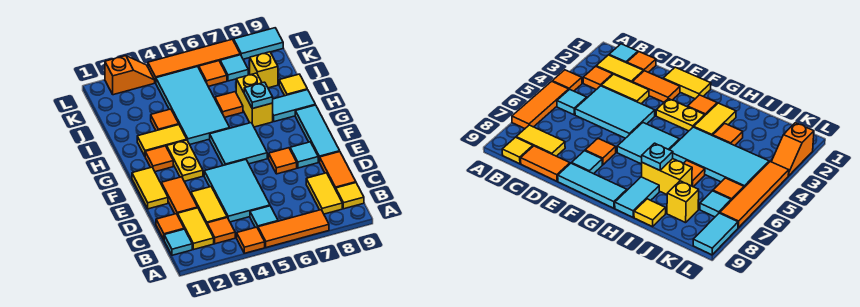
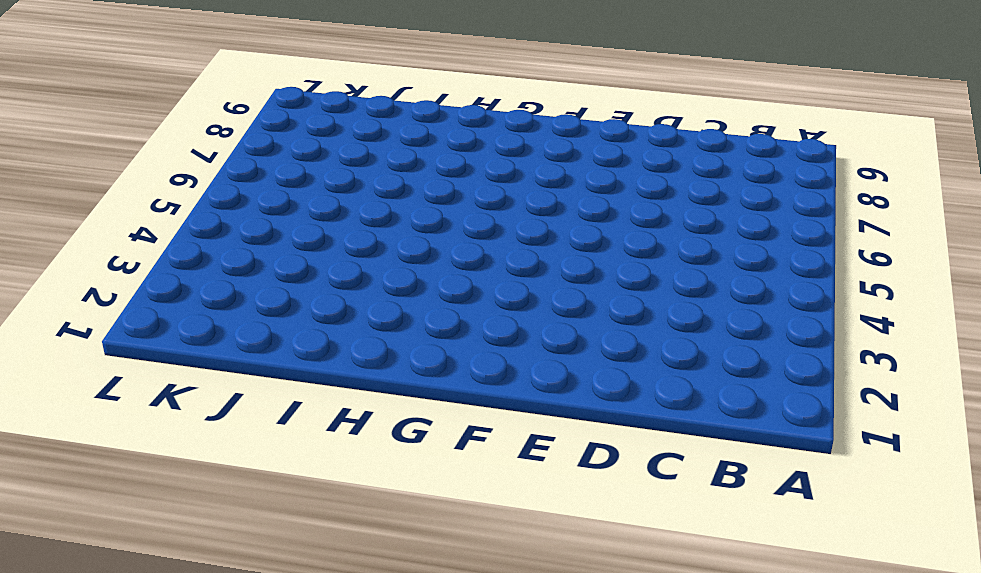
none -> orange tile A4 level 1
none -> orange tile A5:A7 level 1
none -> cyan tile B1 level 1
none -> yellow tile B2:C2 level 1

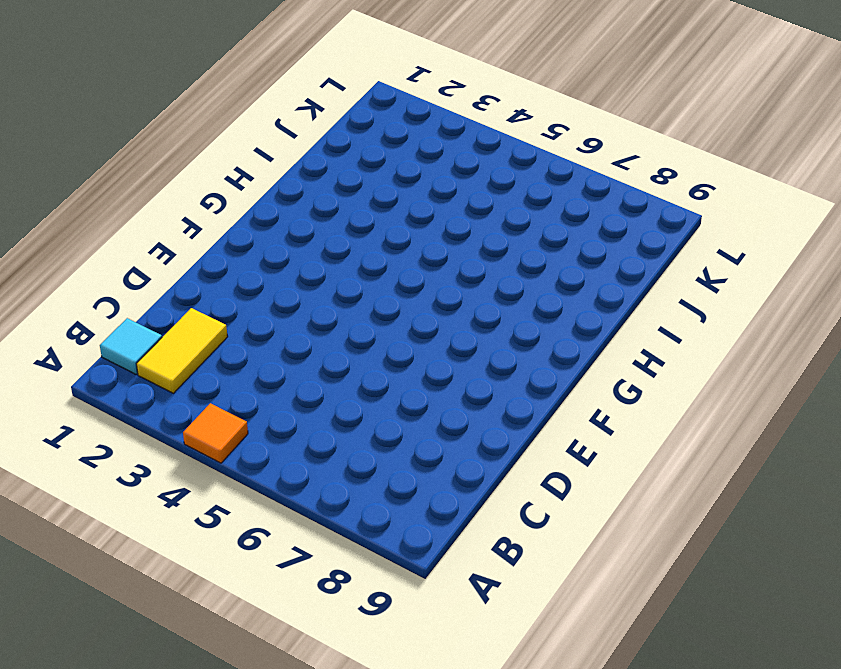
none -> orange tile A5:A7 level 1
none -> orange tile B3 level 1
none -> cyan tile B5 level 1
none -> yellow tile B8:C8 level 1

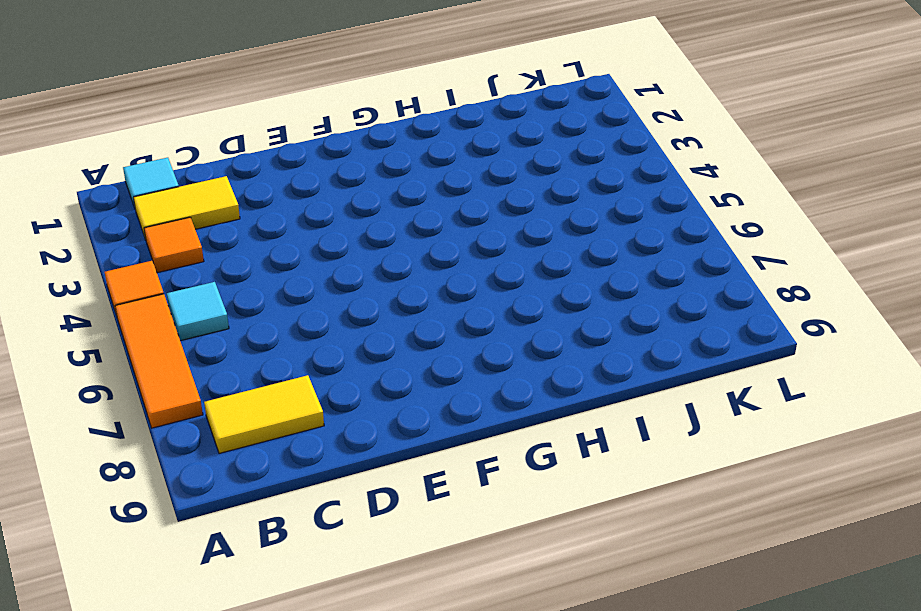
none -> yellow tile B9 level 1
none -> orange tile C1 level 1
none -> yellow tile C3:D3 level 1
none -> cyan tile C4:E5 level 1

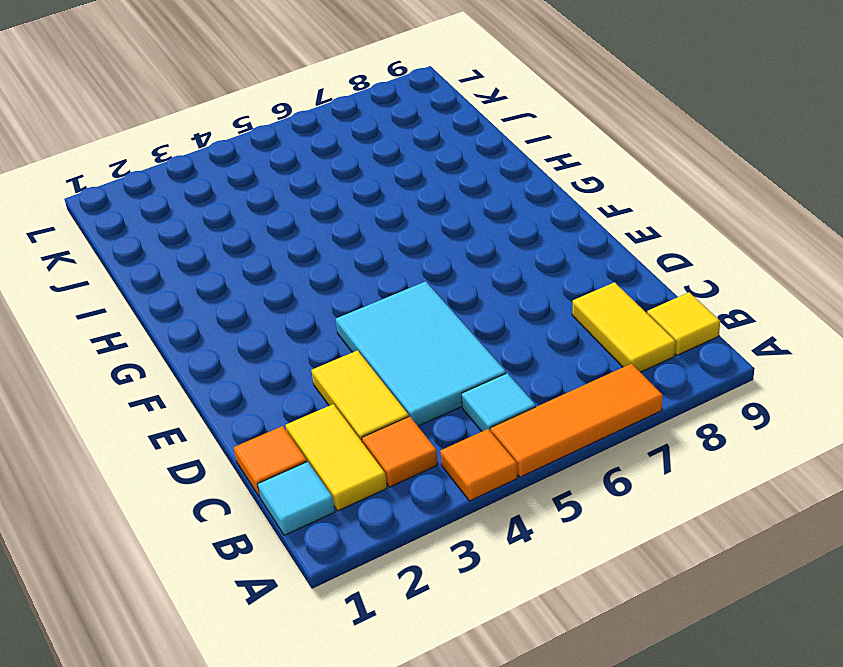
none -> orange tile C9:D9 level 1
none -> orange tile D2:E2 level 1
none -> yellow tile E1:F1 level 1
none -> orange tile E7 level 1

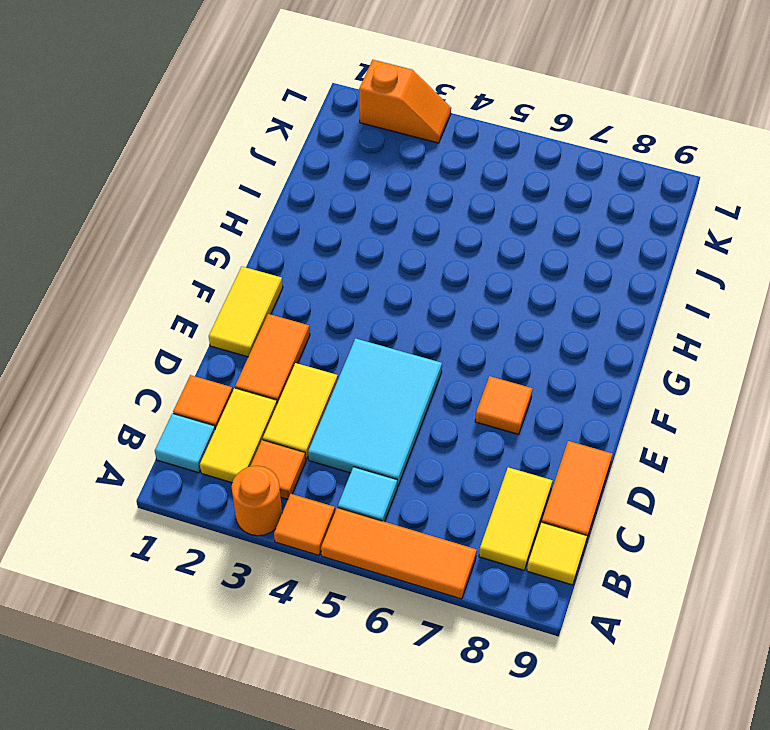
orange round brick A3 level 1 -> none
none -> cyan tile E8 level 1
none -> cyan tile E9:G9 level 1
none -> yellow plate F3:G3 level 1
none -> cyan tile F5:G6 level 1

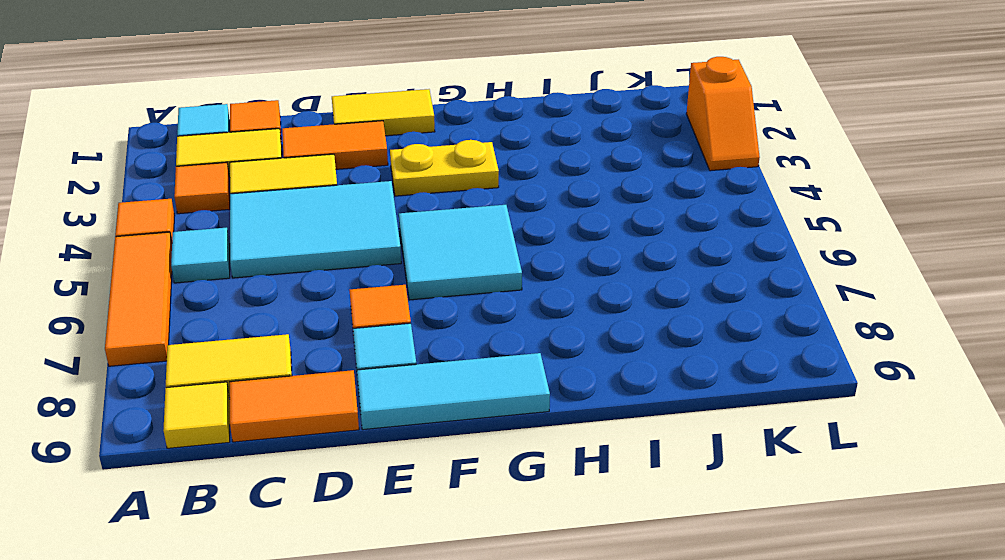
none -> orange tile G2 level 1
none -> yellow tile H2:H3 level 1
none -> cyan tile H4:K5 level 1
none -> yellow brick H7:I7 level 1

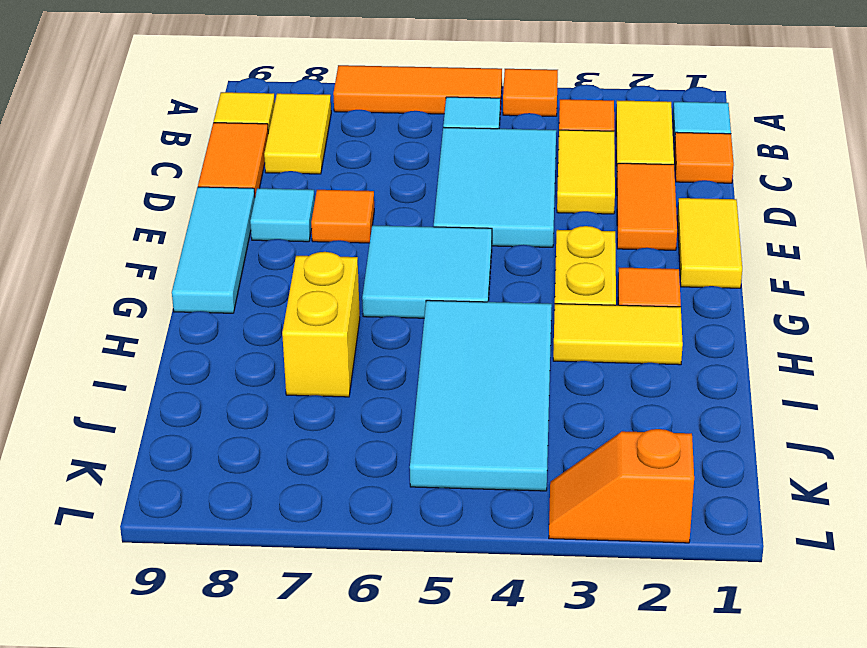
none -> cyan tile H8:H9 level 1
none -> orange tile I3 level 1
none -> orange tile I6 level 1
none -> yellow tile I9 level 1

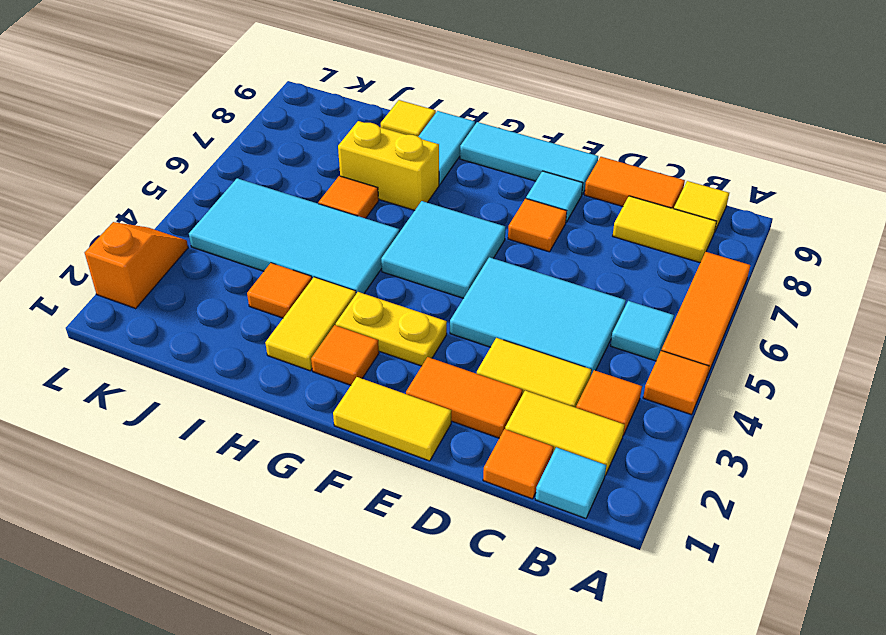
none -> yellow brick J8 level 1
none -> orange tile K6 level 1
none -> cyan tile K7 level 1
none -> orange tile L4:L7 level 1

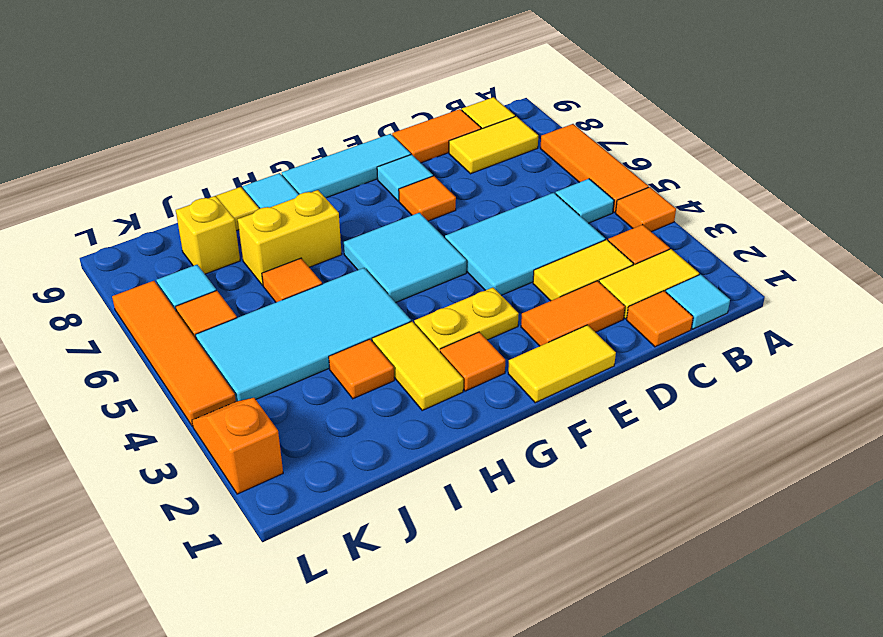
none -> cyan tile L8:L9 level 1
none -> cyan plate H7 level 2

